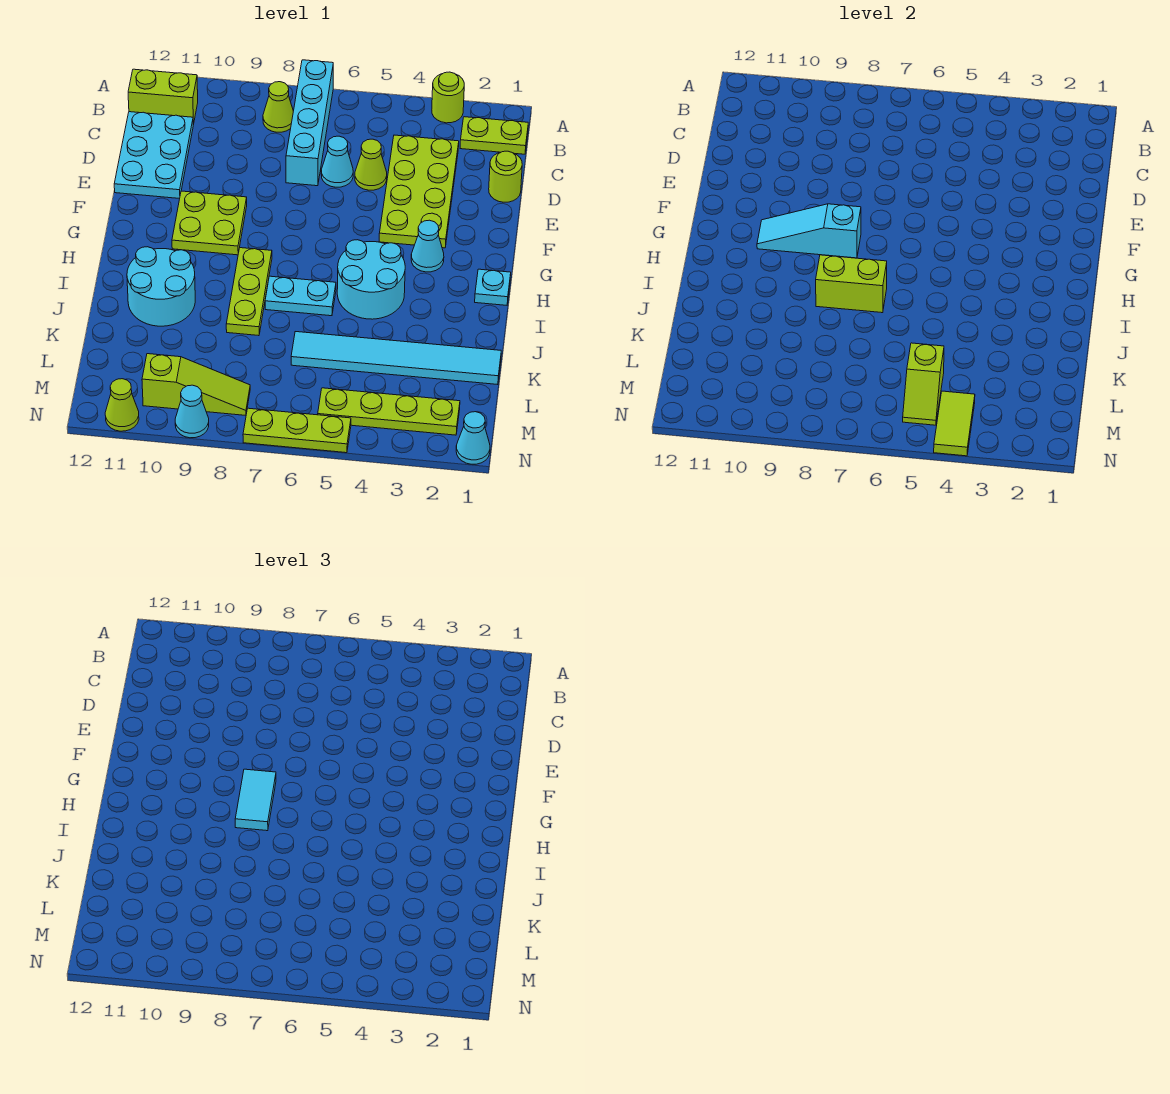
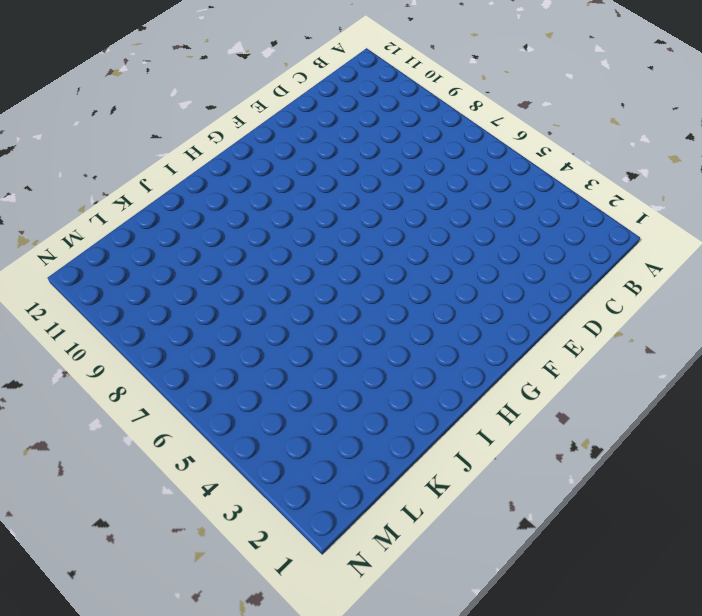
none -> lime round brick A3 level 1
none -> cyan brick A7:D7 level 1
none -> lime plate B1:B2 level 1

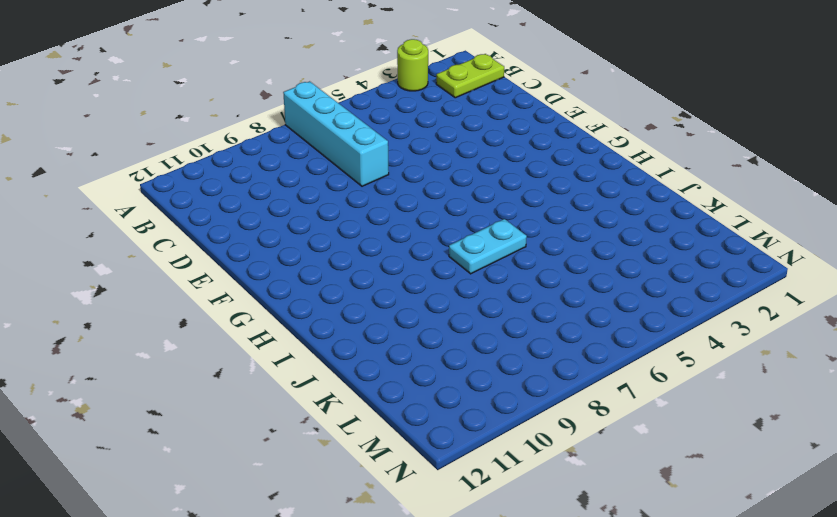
none -> lime cone B8 level 1
none -> lime brick B11:B12 level 1
none -> lime plate C3:F4 level 1

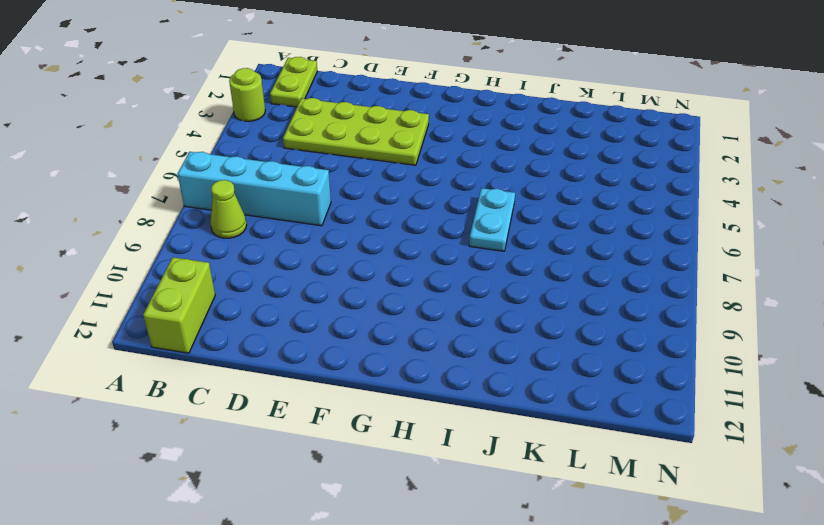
none -> cyan plate C11:E12 level 1
none -> lime round brick D1 level 1
none -> lime cone D5 level 1

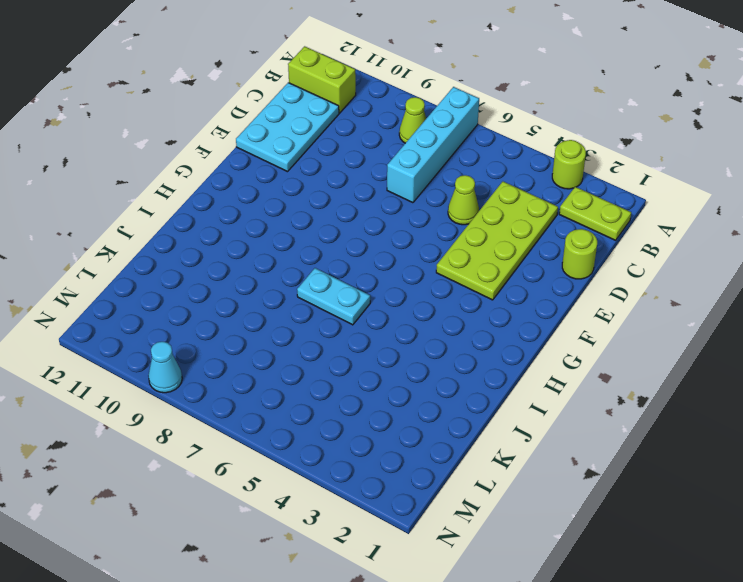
none -> cyan cone D6 level 1
none -> lime plate F9:G10 level 1
none -> cyan cone G3 level 1

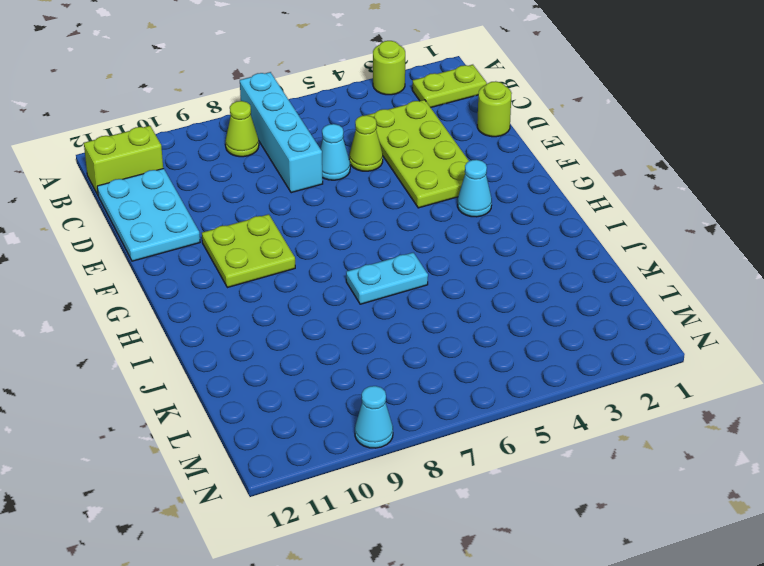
none -> cyan plate H1 level 1
none -> cyan round brick H4:I5 level 1
none -> lime plate H8:J8 level 1

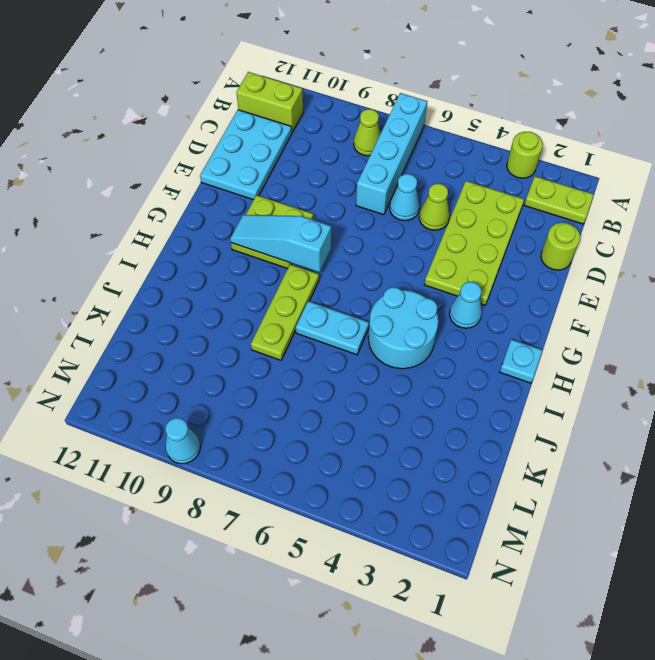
none -> cyan round brick I10:J11 level 1
none -> cyan tile K1:K6 level 1
none -> lime plate M2:M5 level 1

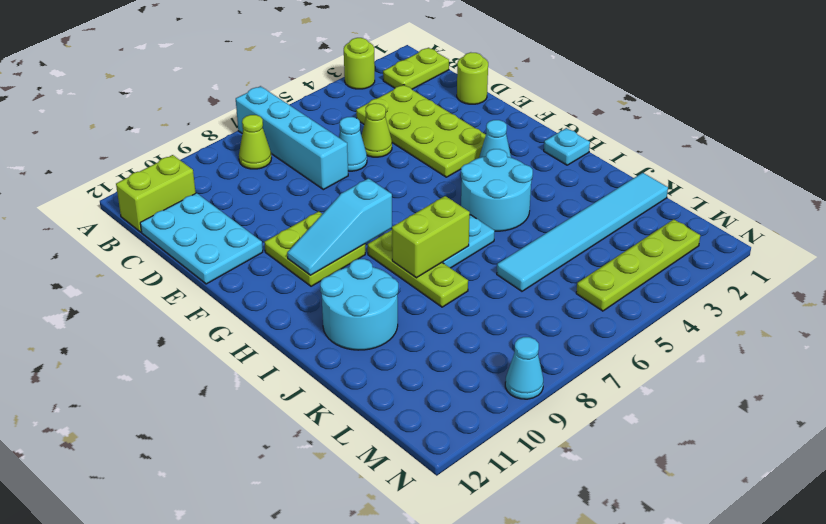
none -> lime slope M8:M10 level 1 top 10
none -> cyan cone N1 level 1
none -> lime plate N5:N7 level 1

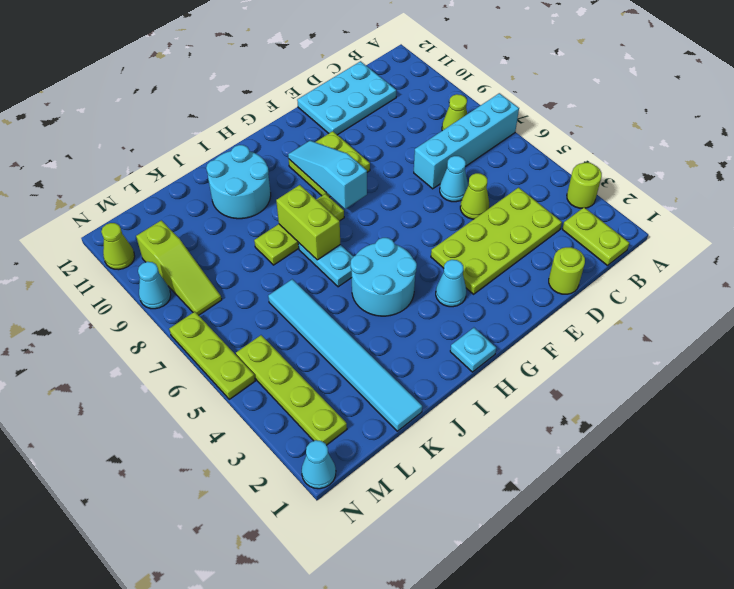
none -> lime brick B11:B12 level 1
none -> lime slope L5:M5 level 2 top L
none -> lime tile M4:N4 level 2

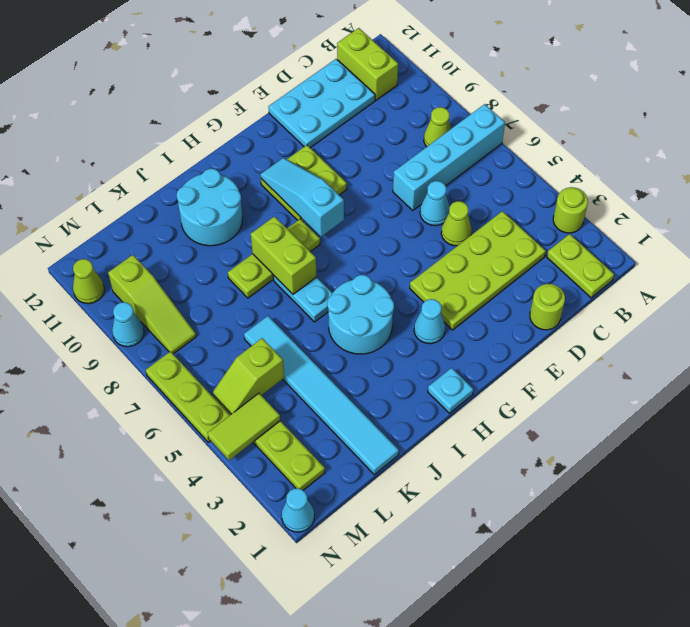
none -> cyan tile G8:H8 level 3

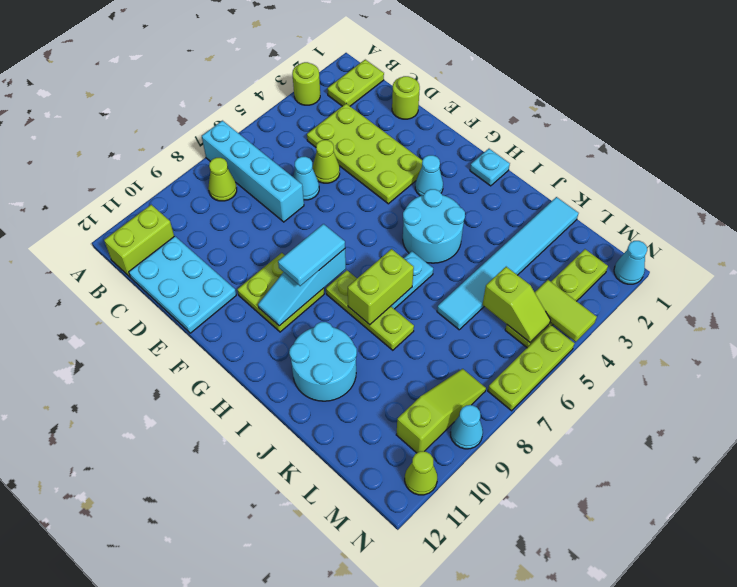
cyan tile G8:G9 level 3 -> cyan tile G8:H8 level 3

